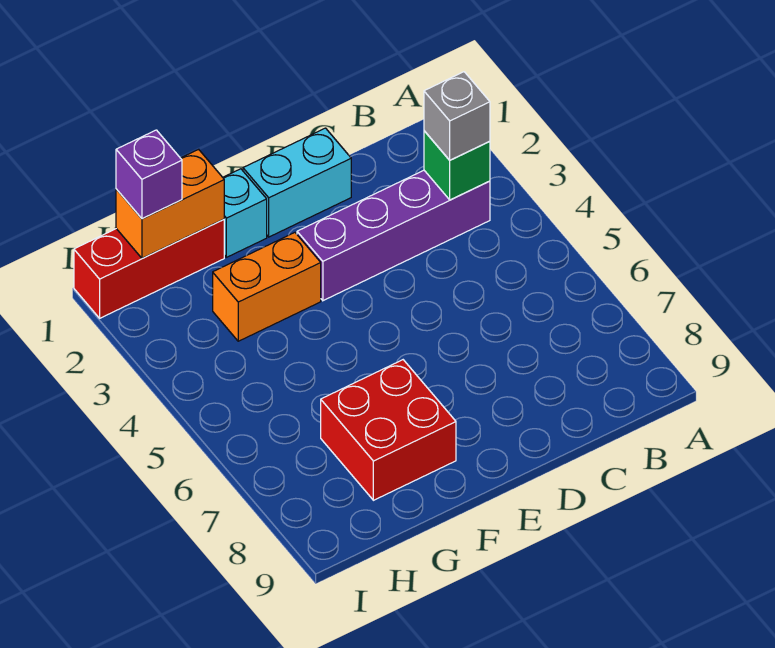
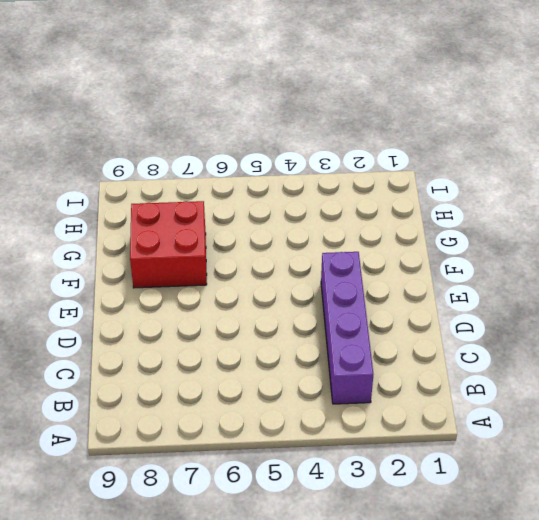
none -> cyan brick D1:E1 level 1
none -> cyan brick F1 level 1

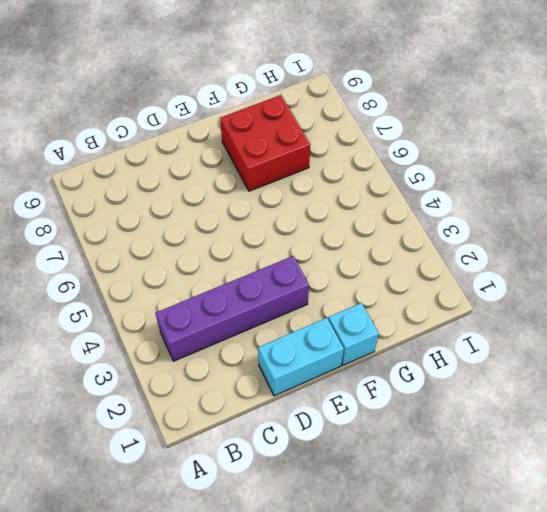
none -> orange brick F3:G3 level 1
none -> red brick G1:I1 level 1

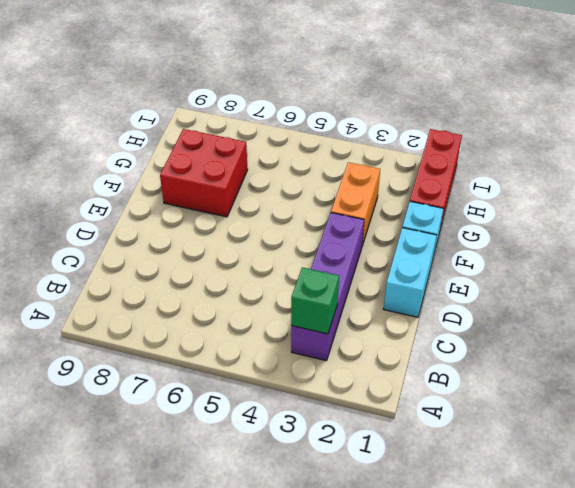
none -> orange brick G1:H1 level 2
none -> grey brick B3 level 3

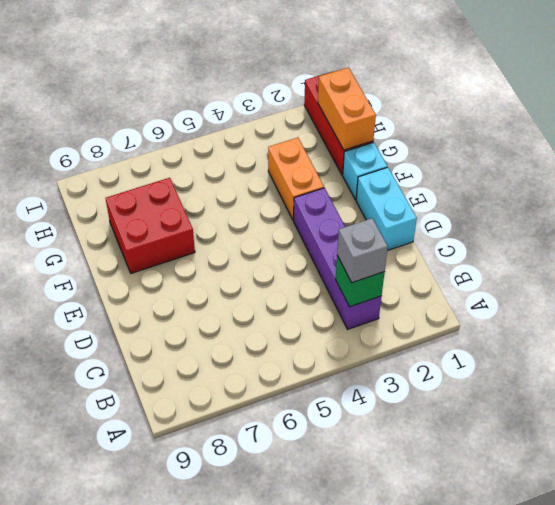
none -> purple brick H1 level 3

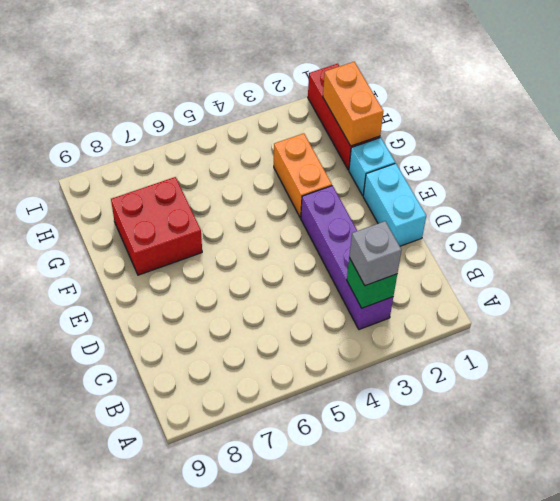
none -> purple brick H1 level 3

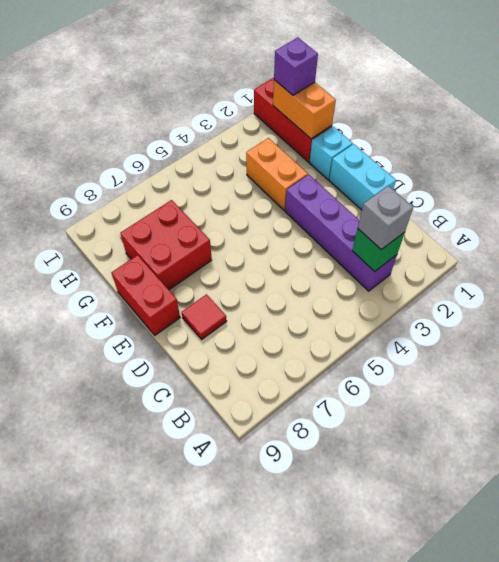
red tile D8 level 1 -> none
red brick E9:F9 level 1 -> none

